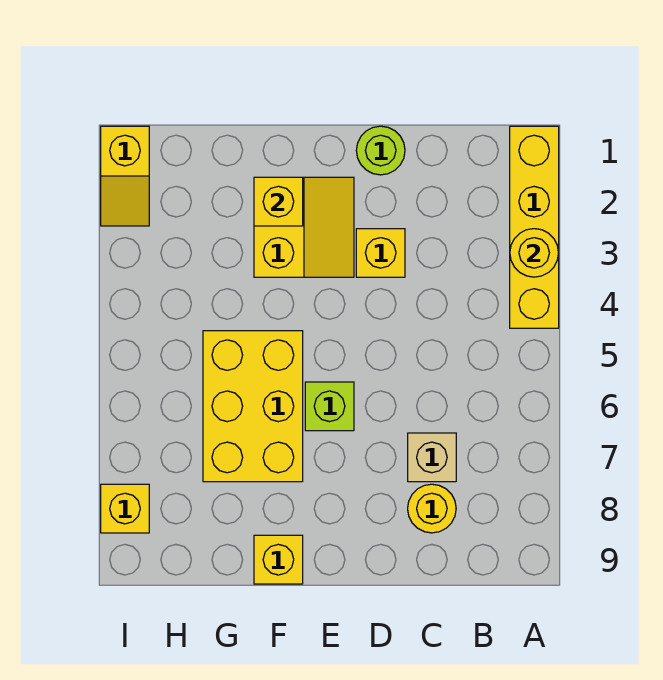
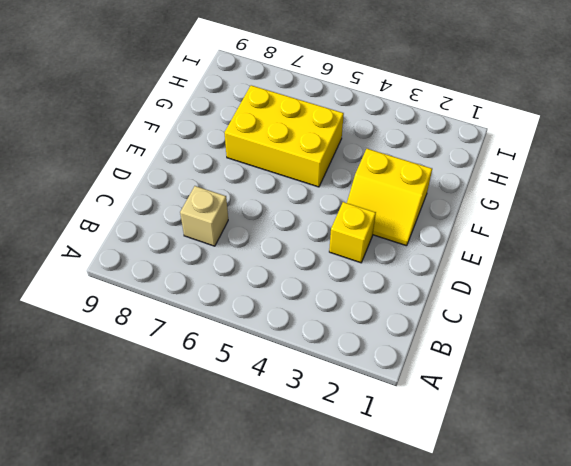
none -> yellow brick A1:A4 level 1
none -> yellow round brick C8 level 1
none -> lime round brick D1 level 1

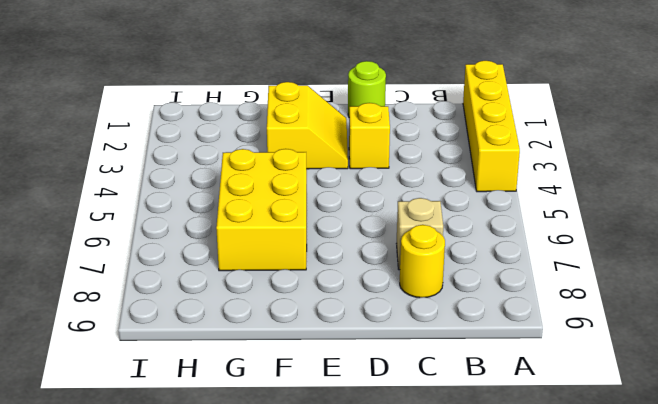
none -> lime brick E6 level 1
none -> yellow brick F9 level 1
none -> yellow slope I1:I2 level 1 top 1

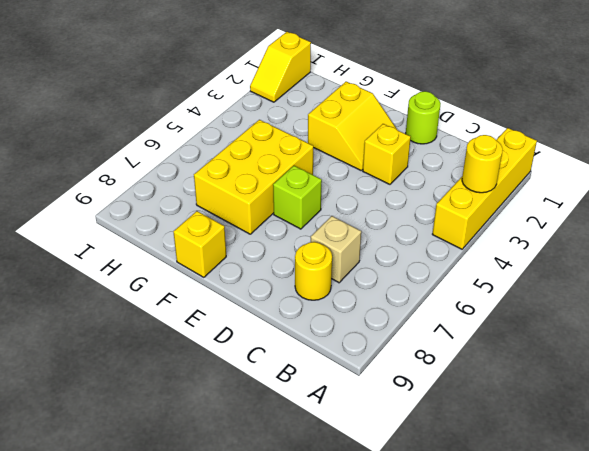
none -> yellow brick I8 level 1
none -> yellow brick F2 level 2

